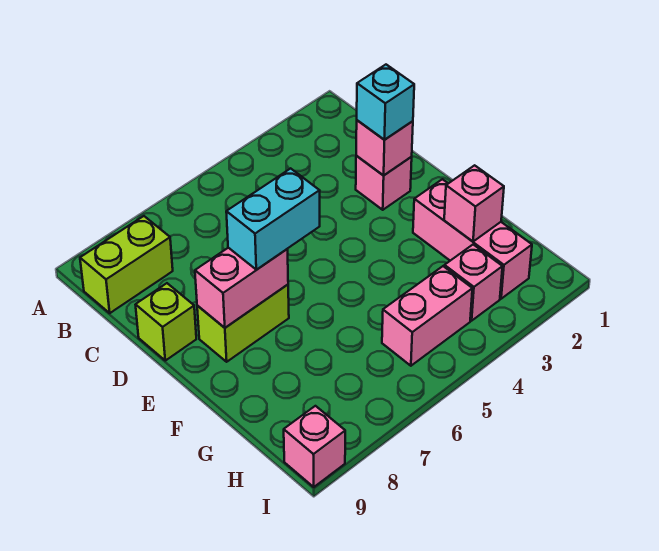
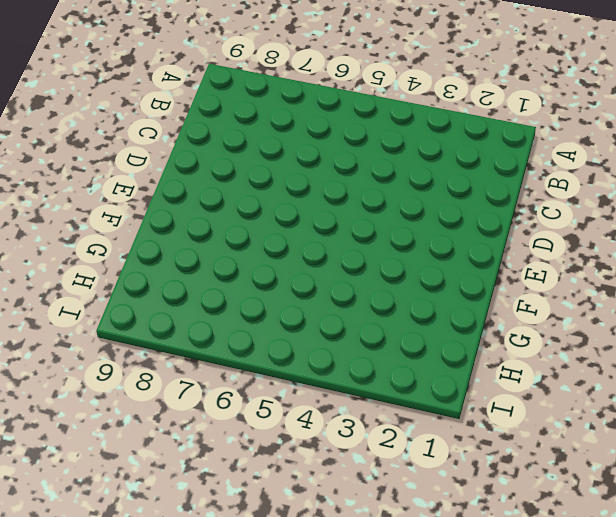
none -> lime brick B8:B9 level 1
none -> pink brick D2 level 1
none -> lime brick D9 level 1

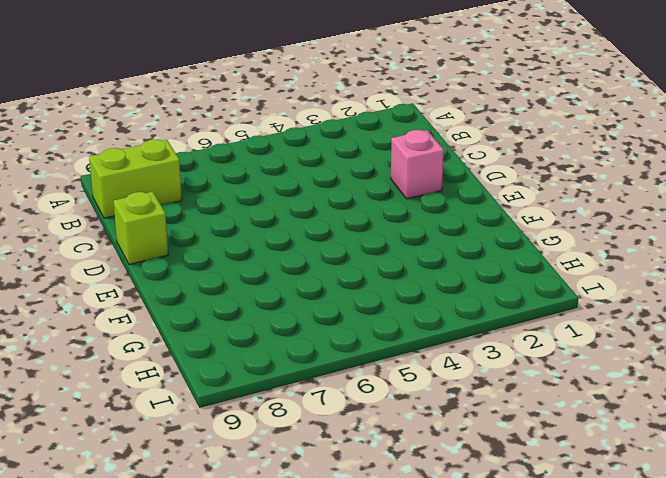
none -> lime brick E7:E8 level 1
none -> pink brick F2:H2 level 1
none -> pink brick H3 level 1

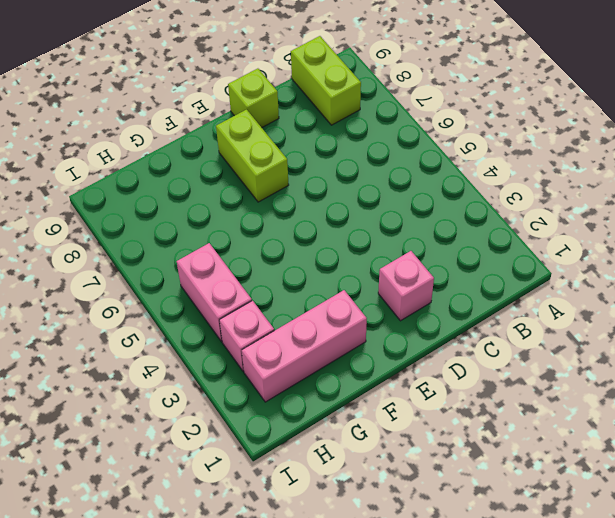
none -> pink brick I9 level 1
none -> pink brick D2 level 2
none -> pink brick E7:E8 level 2

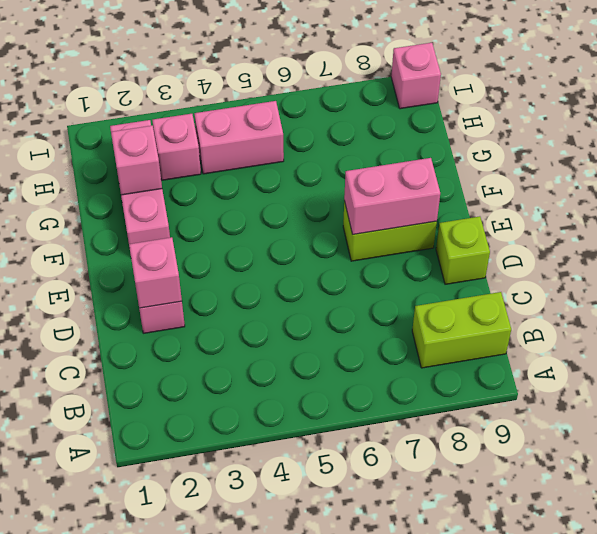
none -> cyan brick D2 level 3
none -> cyan brick E6:E7 level 3

